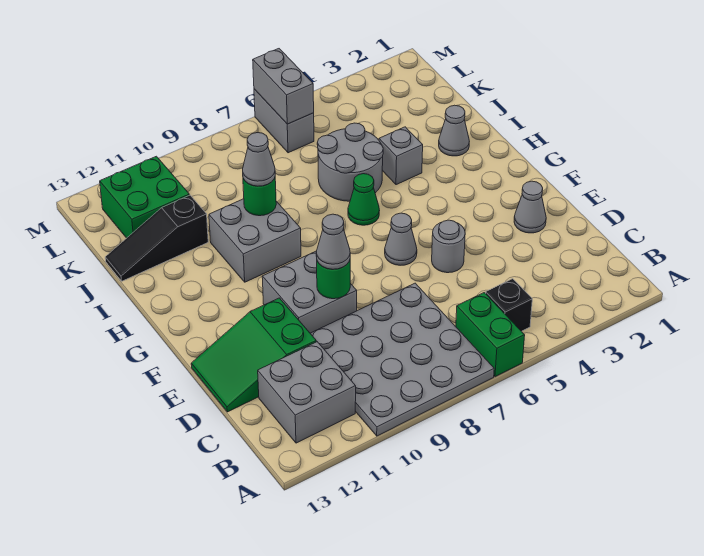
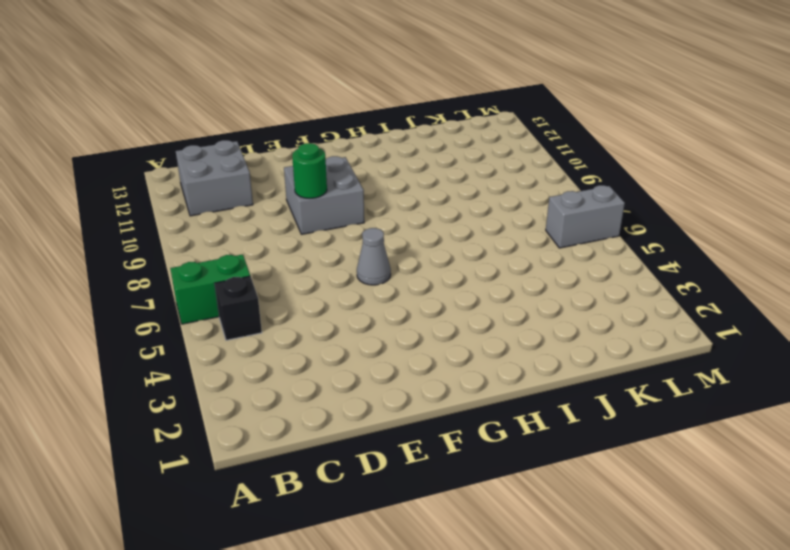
none -> grey plate A7:D10 level 1
none -> green slope D11:E13 level 1 top 11
none -> grey cone E2 level 1

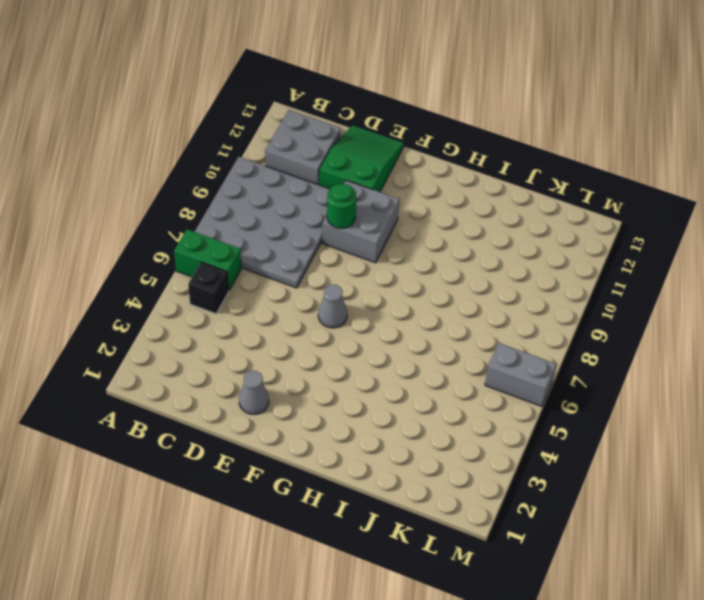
none -> grey round brick E5 level 1
none -> green cone H6 level 1
none -> grey brick H9:I10 level 1

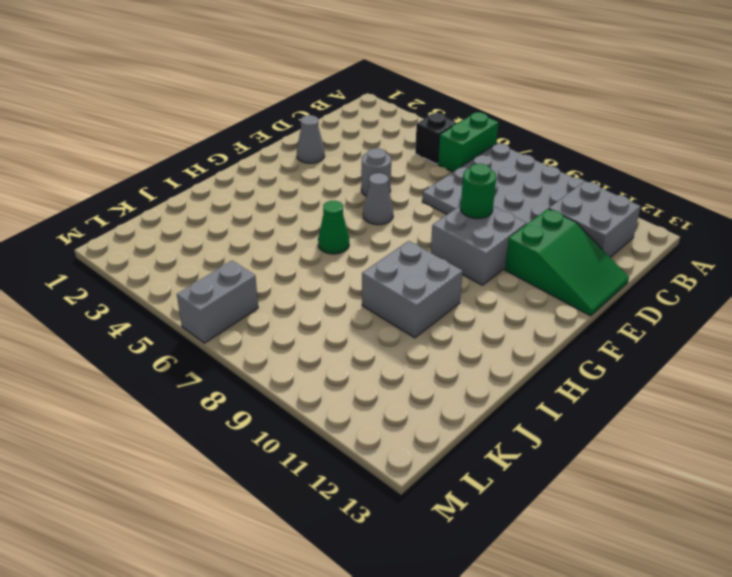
none -> grey cone I2 level 1
none -> grey brick I4 level 1
none -> grey round brick I5:J6 level 1

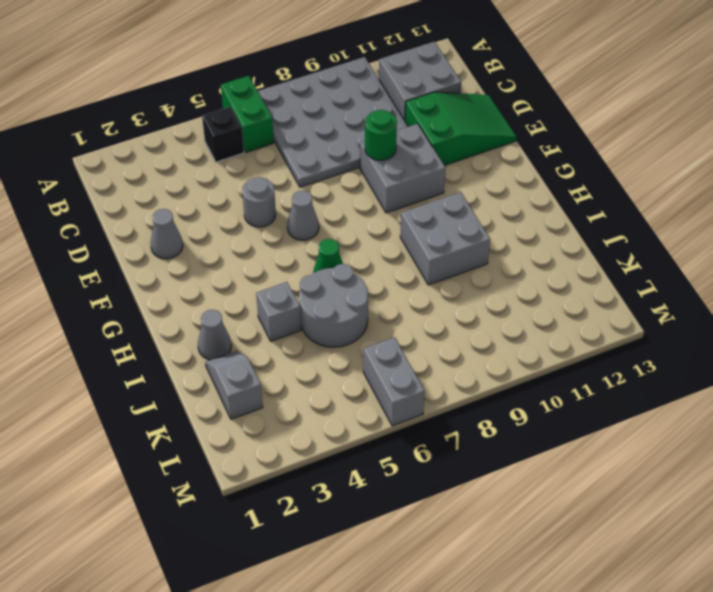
grey slope J2:K2 level 1 top K -> none
none -> black slope J11:J13 level 1 top 11
none -> green brick K11:L12 level 1
none -> green round brick I9 level 2

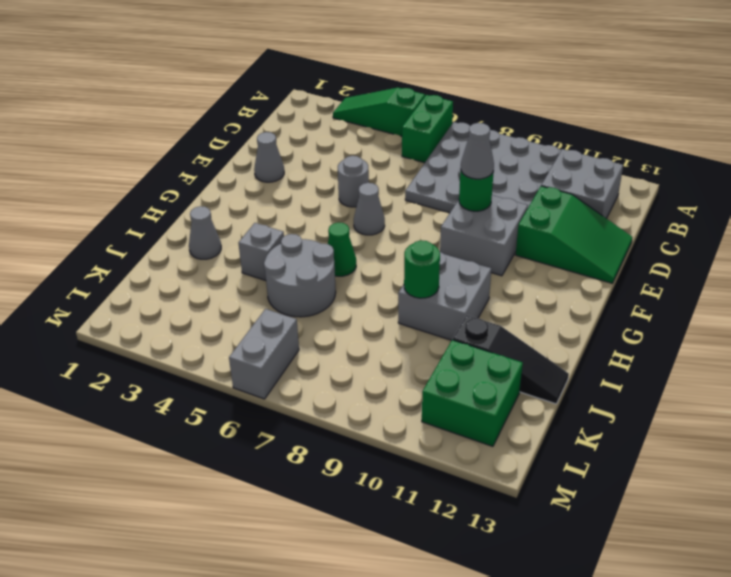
green slope A3:A5 level 1 top 5 -> none
none -> black brick B5 level 1
none -> grey brick L6:M6 level 2
none -> grey cone I9 level 3

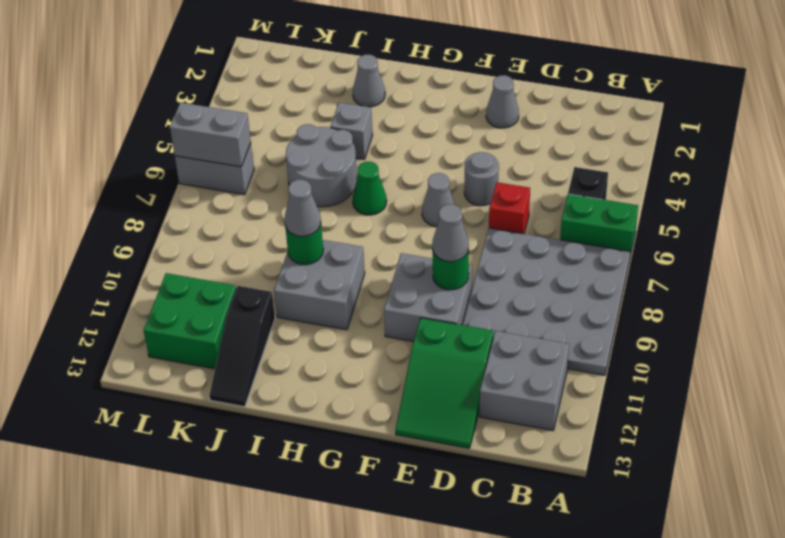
red brick D6 level 1 -> none

